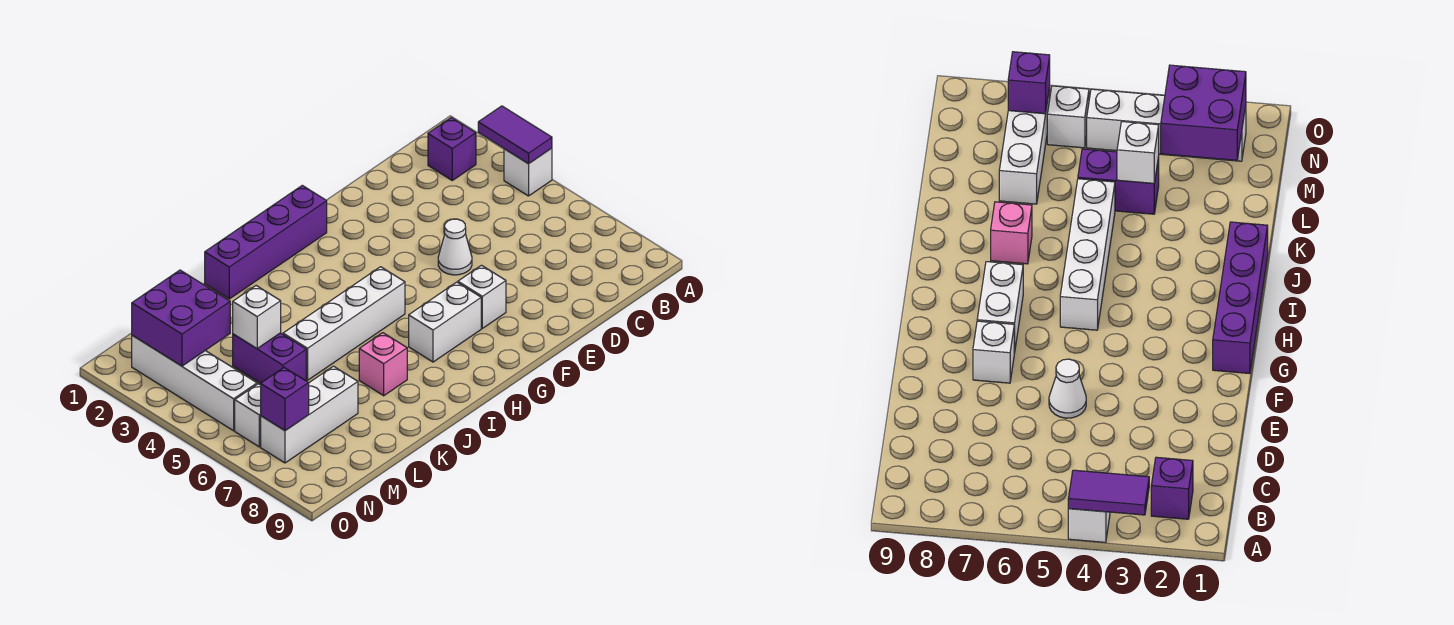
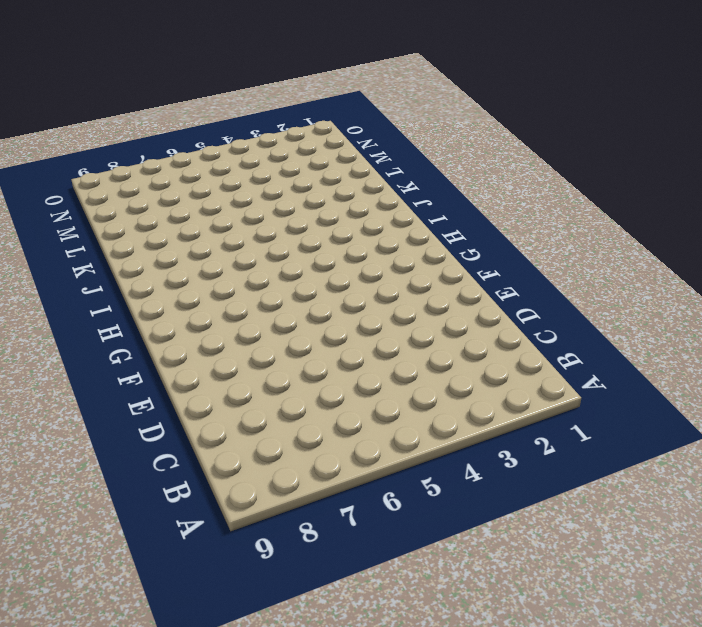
none -> white brick A4 level 1
none -> purple brick B2 level 1
none -> white cone E5 level 1

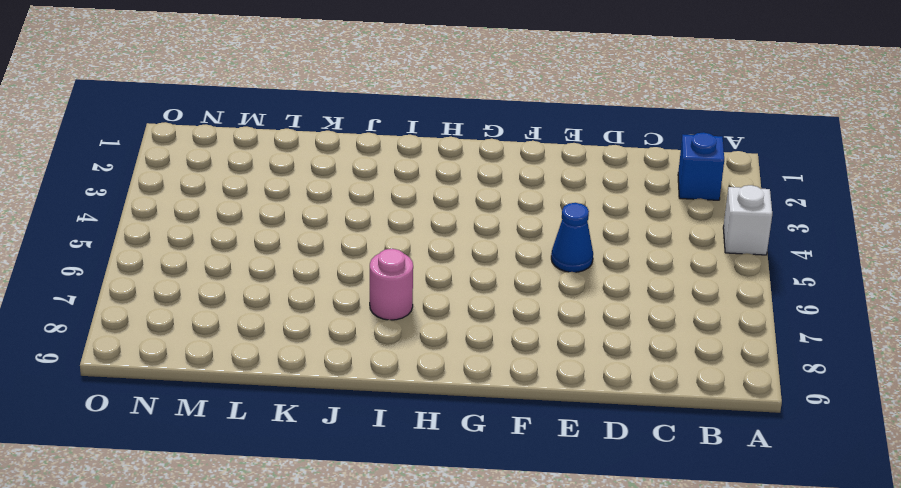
blue brick B2 level 1 -> purple brick B2 level 1
blue cone E5 level 1 -> white cone E5 level 1
pink round brick I7 level 1 -> none
none -> white brick F7 level 1
none -> purple brick G1:J1 level 1
none -> white brick G7:H7 level 1

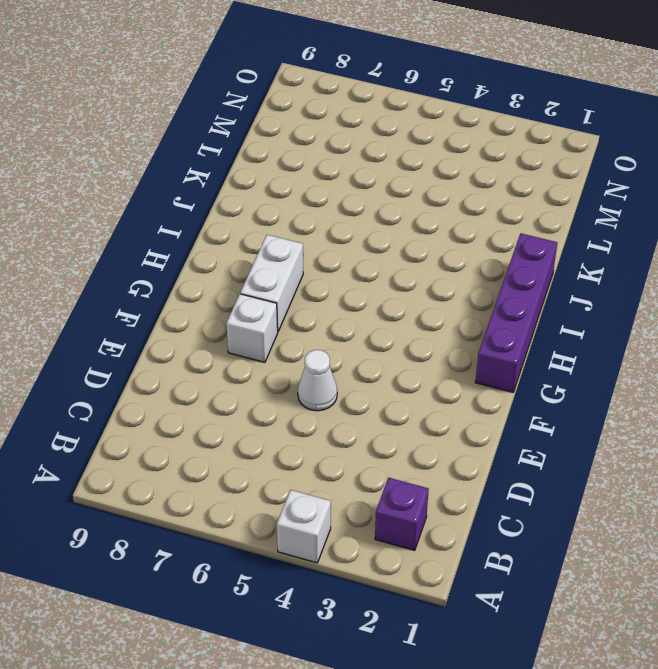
none -> white brick H5:K5 level 1
none -> pink brick J7 level 1
none -> purple brick L4:L5 level 1

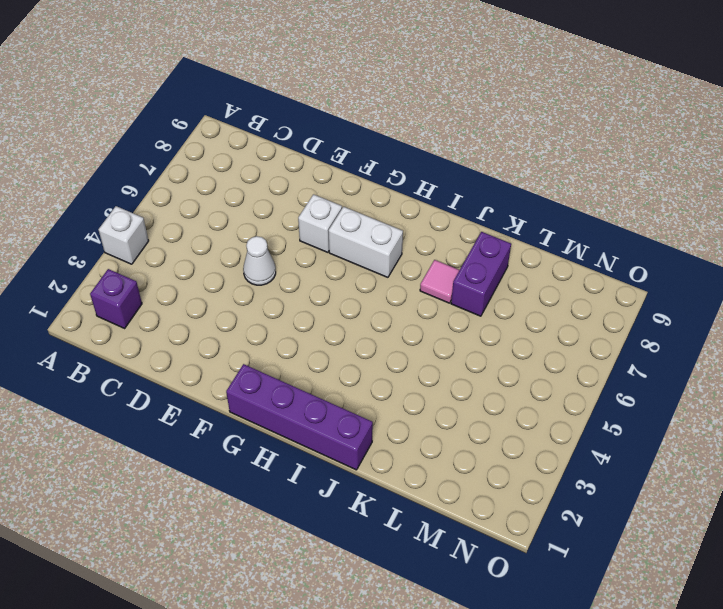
pink tile J7 level 1 -> pink brick J7 level 1
purple brick K7:K8 level 1 -> purple brick L4:L5 level 1
none -> white brick H5:K5 level 1
none -> white brick L7:N7 level 1
none -> white brick N2:N5 level 1

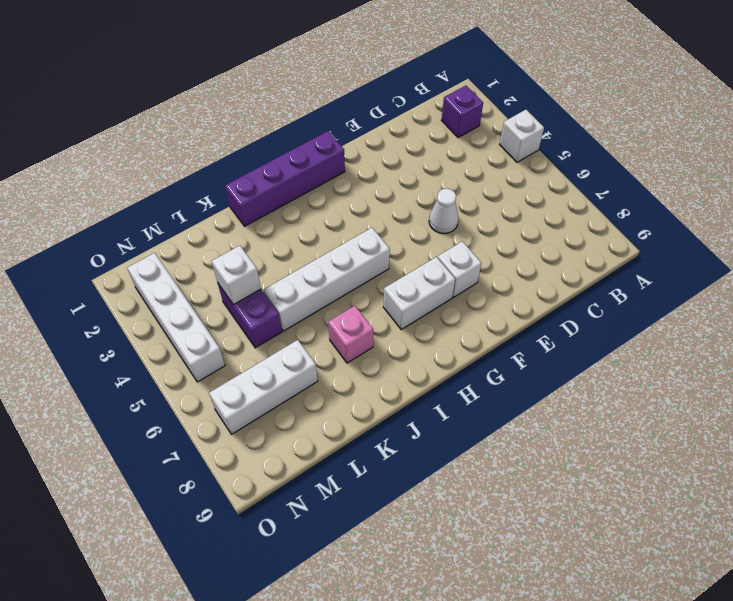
none -> white brick N6 level 1
none -> purple tile A3:A4 level 2
none -> purple brick M2:N3 level 2

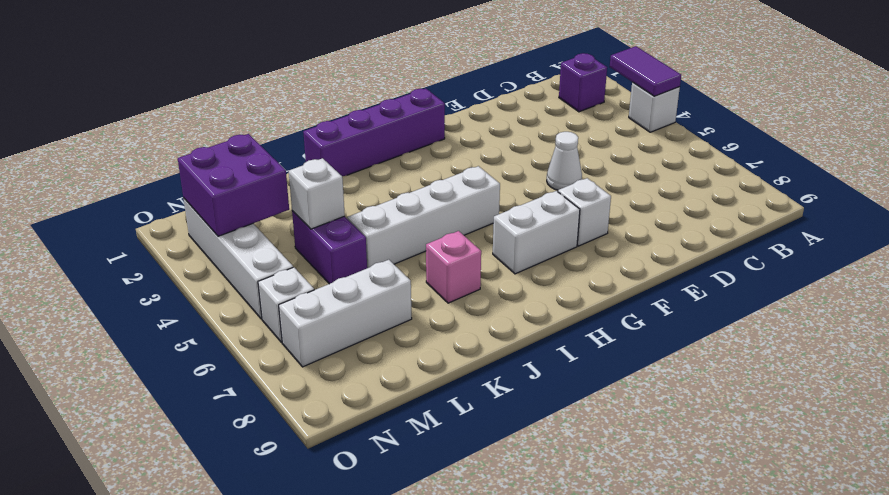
none -> purple brick N7 level 2

